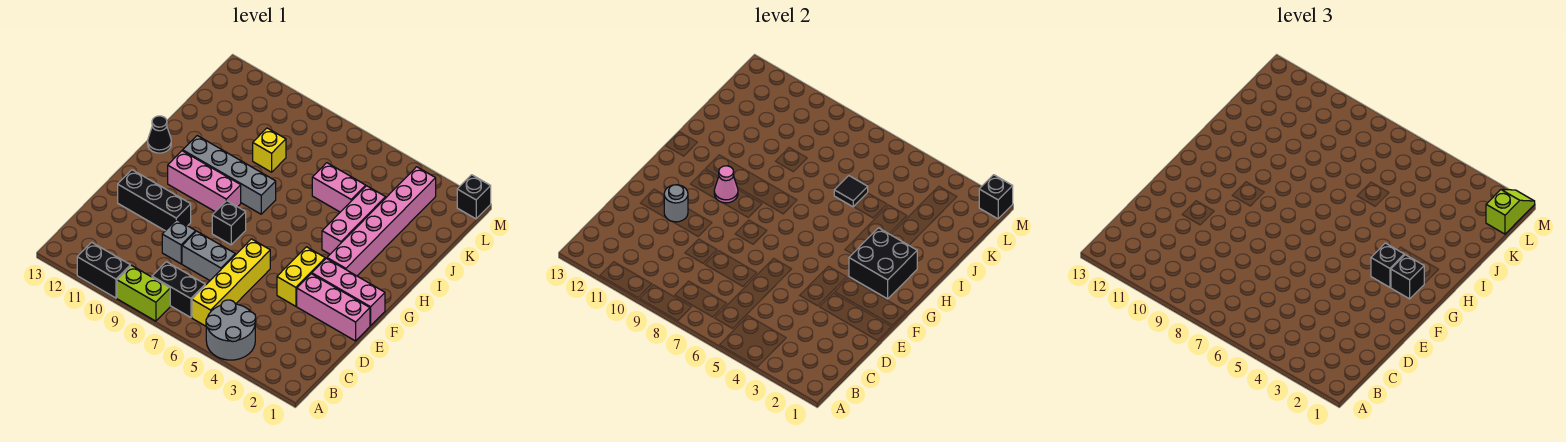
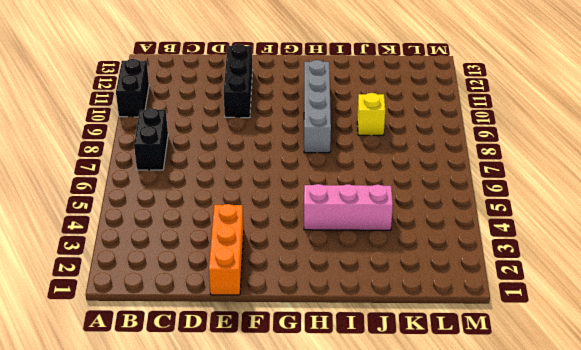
orange brick E1:E3 level 1 -> pink brick E1:E3 level 1
none -> grey round brick A4:B5 level 1
none -> lime brick A8:A9 level 1
none -> yellow brick B6:E6 level 1

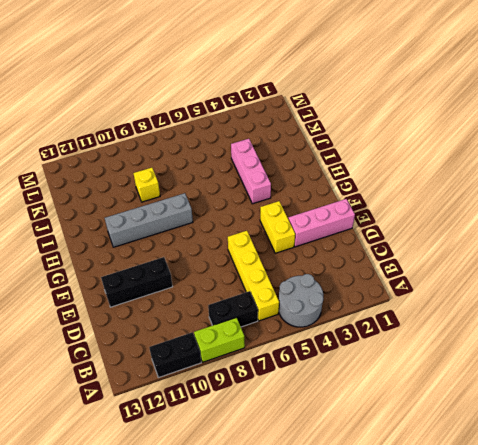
none -> grey brick D7:D8 level 1
none -> grey brick D9 level 1
none -> pink brick F1:F3 level 1

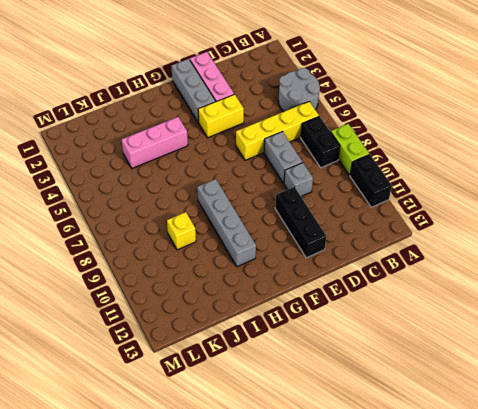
grey brick F1:F3 level 1 -> pink brick F1:F3 level 1
none -> black brick F8 level 1
none -> pink brick G3:L3 level 1
none -> pink brick G9:G11 level 1

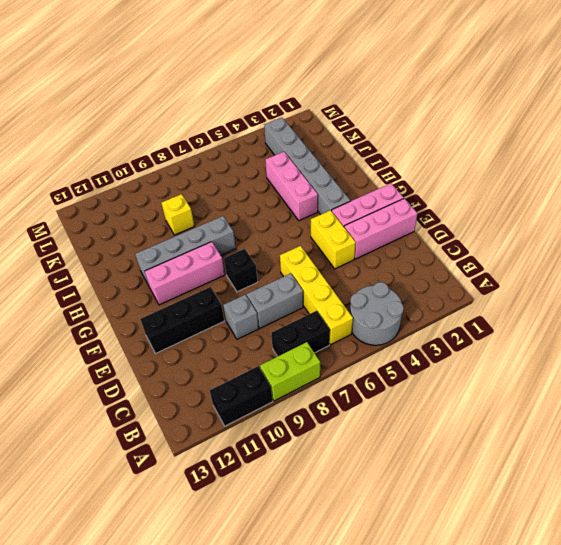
grey brick G3:L3 level 1 -> pink brick G3:L3 level 1
none -> black cone H13 level 1
none -> pink brick J5:J6 level 1
none -> black brick M1 level 1

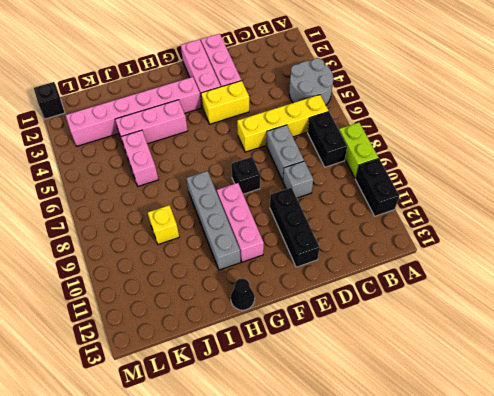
none -> grey round brick E11 level 2
none -> black brick G2:H3 level 2
none -> pink cone G10 level 2

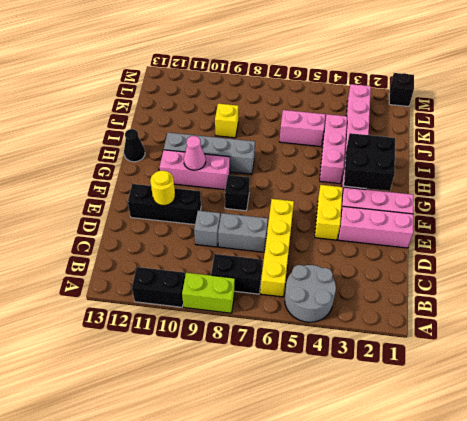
yellow round brick E11 level 2 -> grey round brick E11 level 2
none -> black tile J6 level 2
none -> black brick M1 level 2
none -> black brick G2 level 3

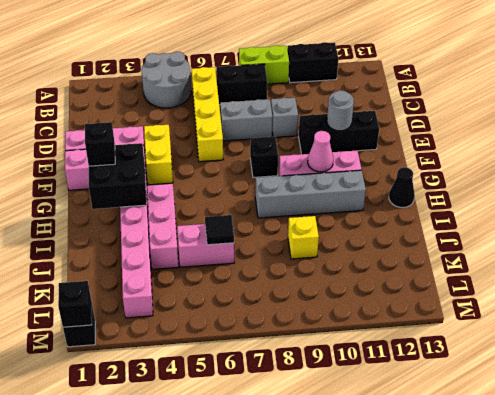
none -> black brick G3 level 3
none -> lime slope L1:M1 level 3 top L

